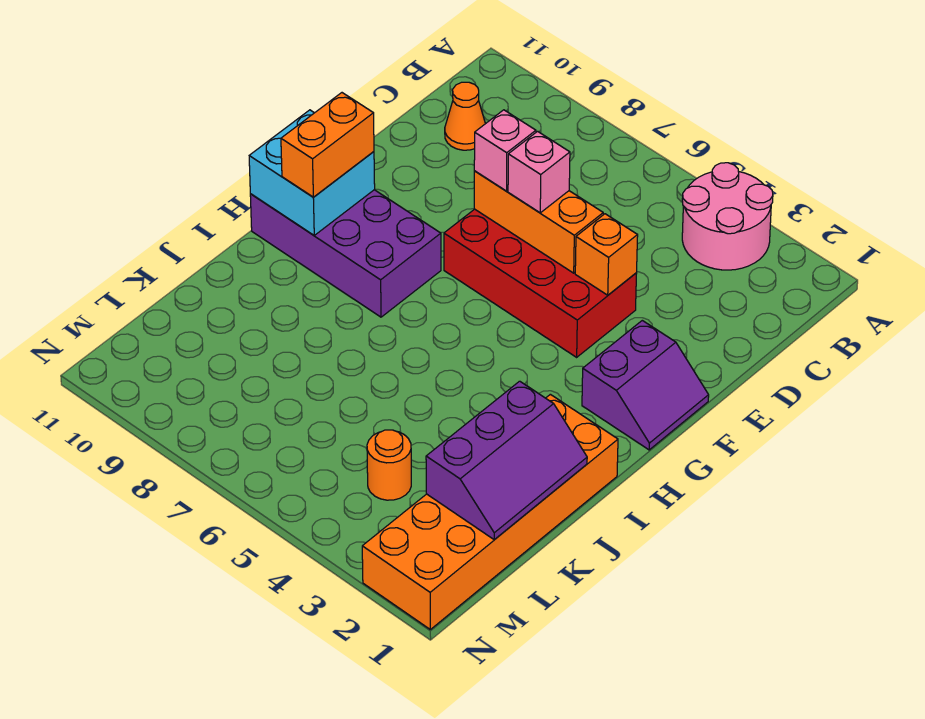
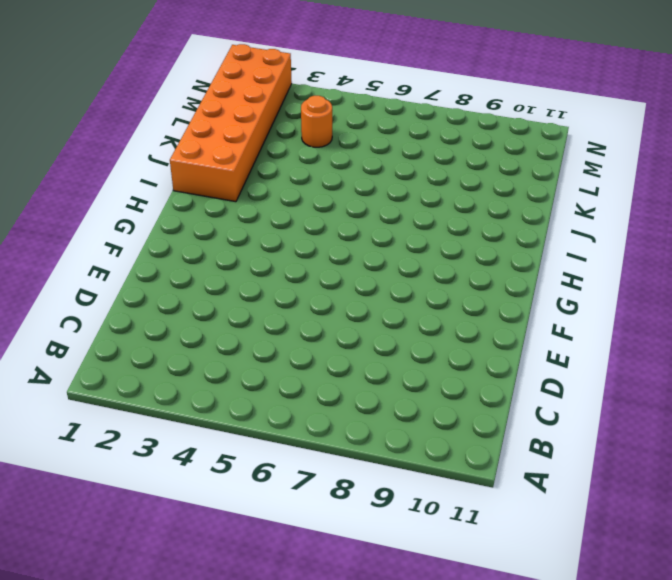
none -> pink round brick A3:B4 level 1
none -> orange cone C10 level 1
none -> red brick E4:F7 level 1

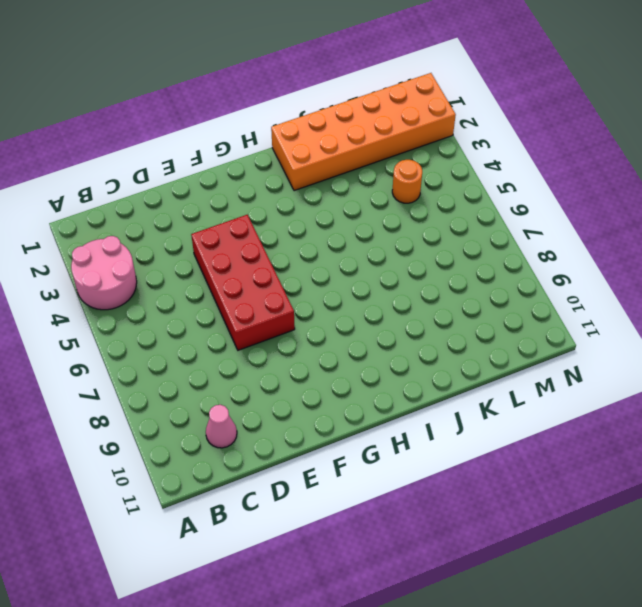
pink cone C10 level 1 -> orange cone C10 level 1
none -> purple slope F1:G2 level 1 top 2
none -> purple brick G8:H11 level 1
none -> orange brick E4 level 2

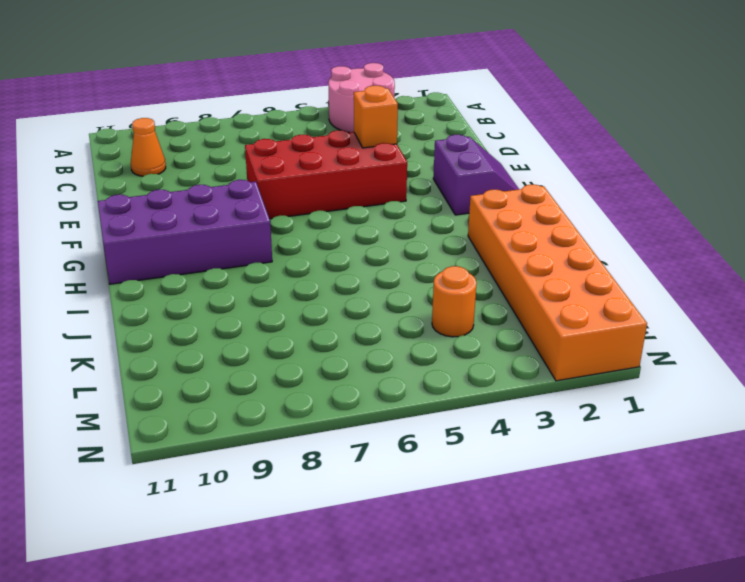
none -> orange brick E5:E7 level 2
none -> cyan brick G10:H11 level 2
none -> purple slope J1:L2 level 2 top 2

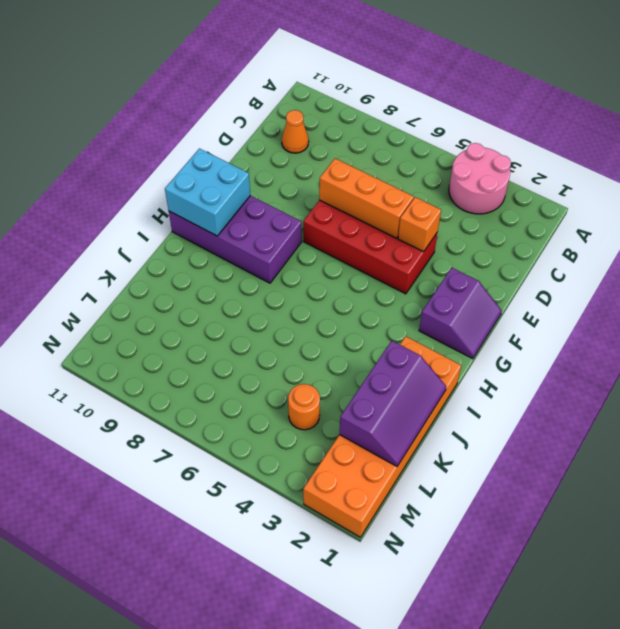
none -> pink brick E6 level 3
none -> pink brick E7 level 3
none -> orange brick G10:H10 level 3

